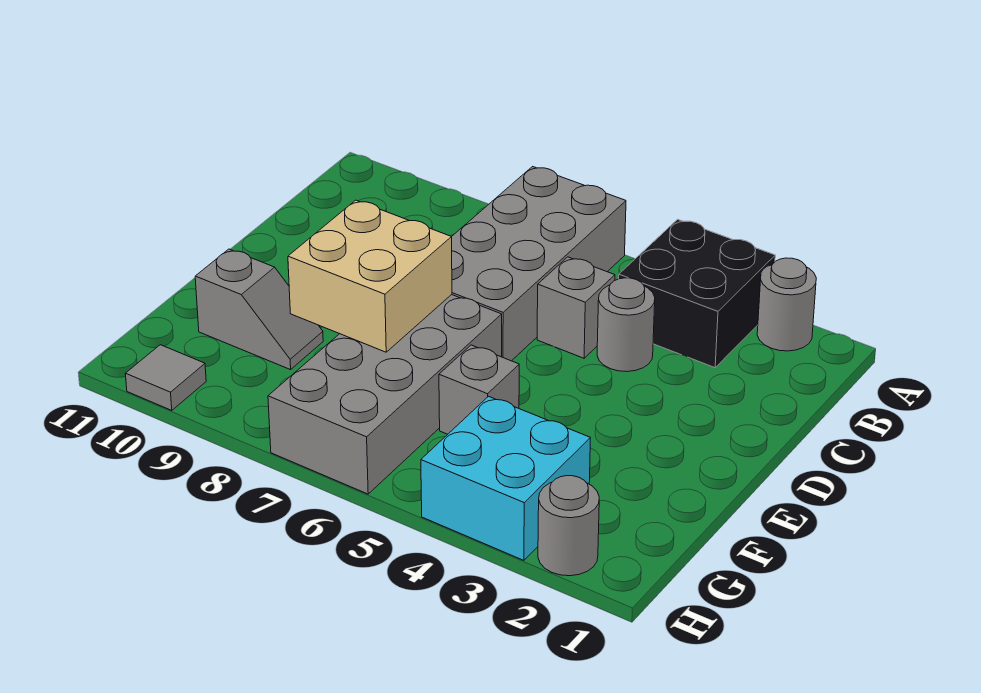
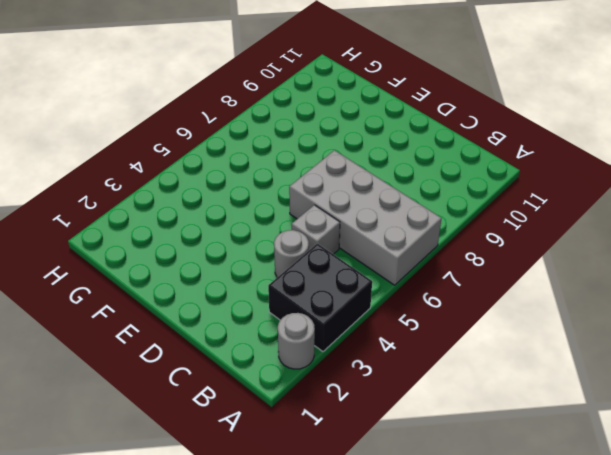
none -> grey brick E6:H7 level 1
none -> grey brick F5 level 1
none -> grey slope F9:F10 level 1 top 10

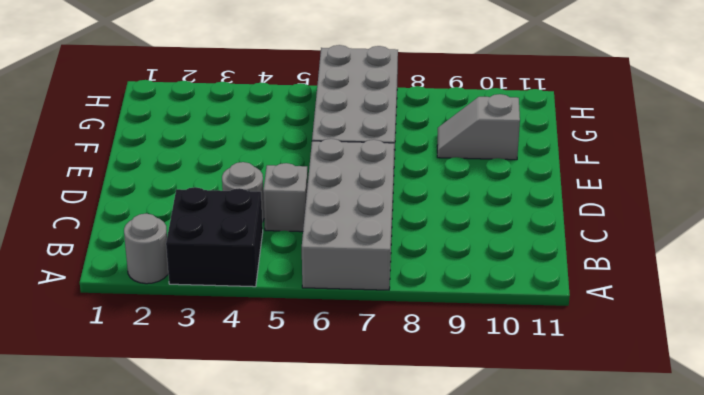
none -> grey brick F5 level 1
none -> cyan brick G3:H4 level 1
none -> grey round brick H2 level 1

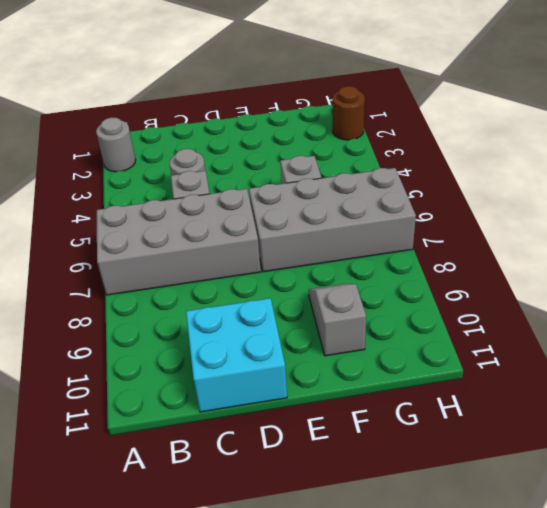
cyan brick C10:D11 level 1 -> cyan brick G3:H4 level 1
brown round brick H2 level 1 -> grey round brick H2 level 1
none -> black brick A3:B4 level 1
none -> grey tile H10 level 1
none -> tan brick E7:F8 level 2

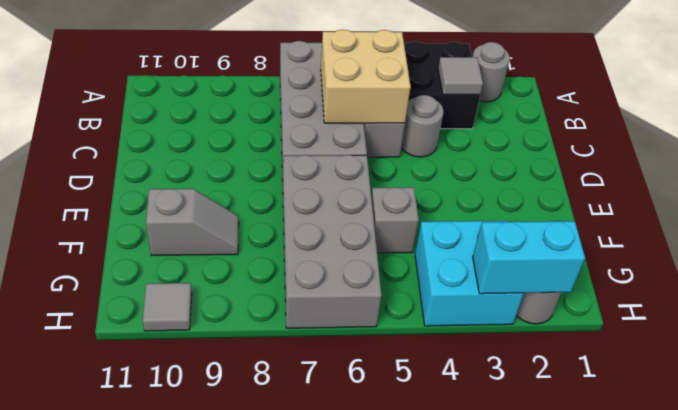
grey tile B3 level 2 -> none
tan brick B5:C6 level 2 -> tan brick E7:F8 level 2
cyan brick H2:H3 level 2 -> none

